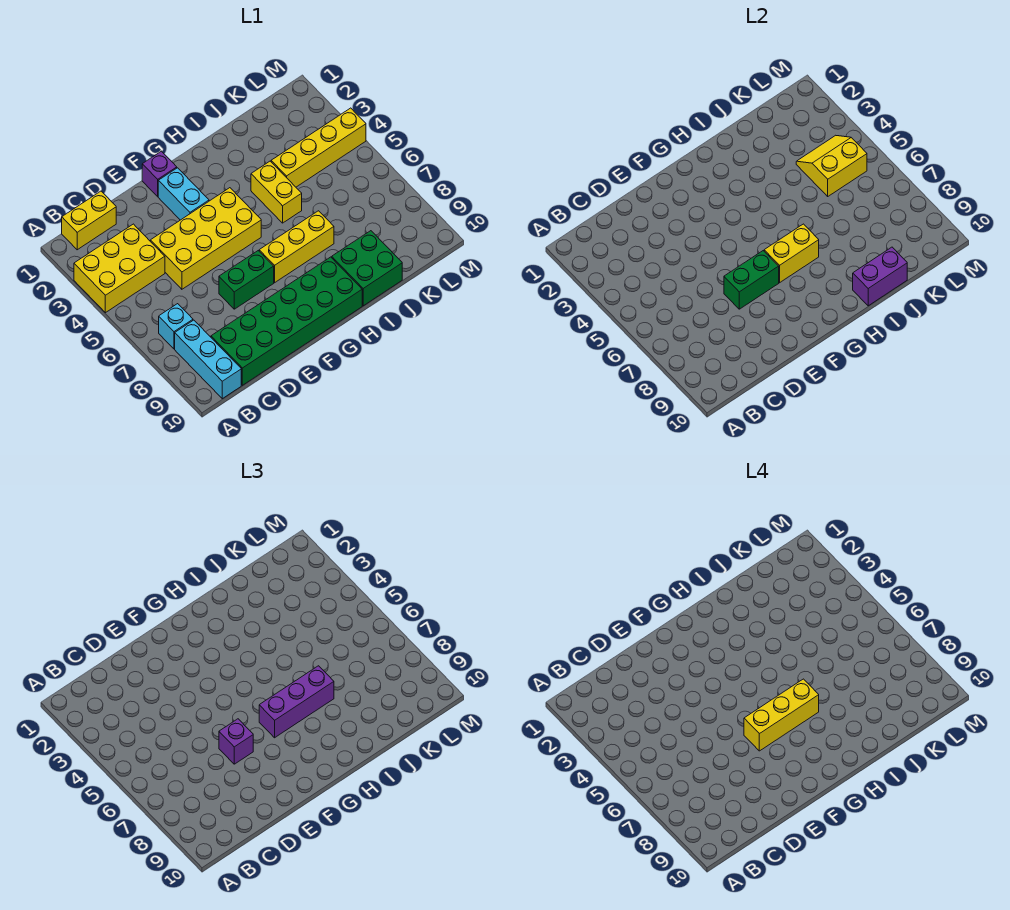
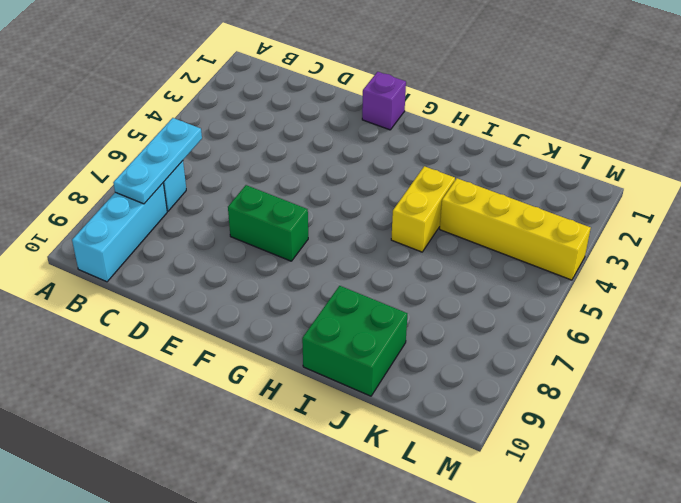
cyan plate B6:B8 level 2 -> none
none -> yellow brick A3:C4 level 1
none -> yellow brick B1:C1 level 1
none -> green brick C9:H10 level 1

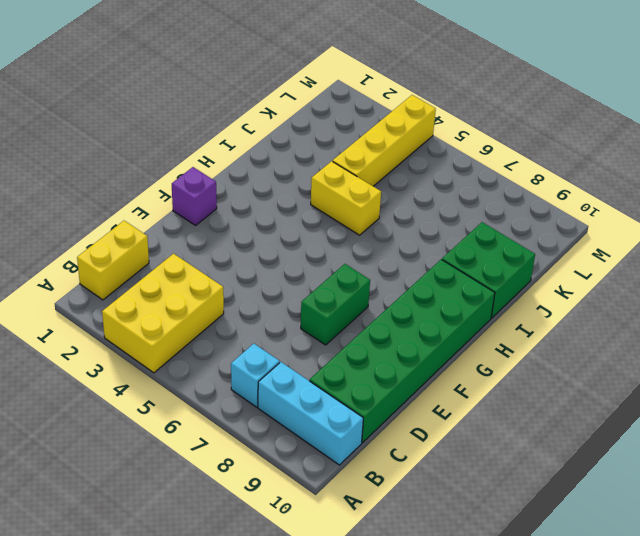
none -> yellow brick D4:G5 level 1
none -> cyan brick F2:F3 level 1
none -> yellow brick G7:I7 level 1

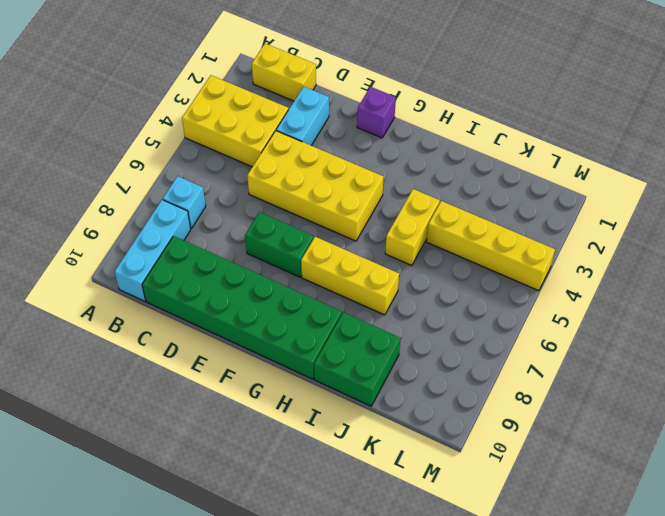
cyan brick D2:D3 level 1 -> cyan brick F2:F3 level 1
none -> green brick E7:F7 level 2
none -> yellow brick G7:H7 level 2
none -> purple brick I10:J10 level 2

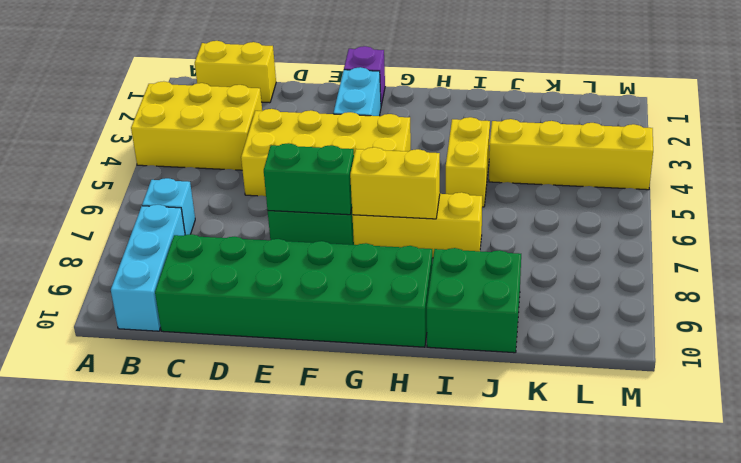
none -> purple brick I10:J10 level 2
none -> yellow slope K4:L5 level 2 top 5
none -> purple brick E7 level 3

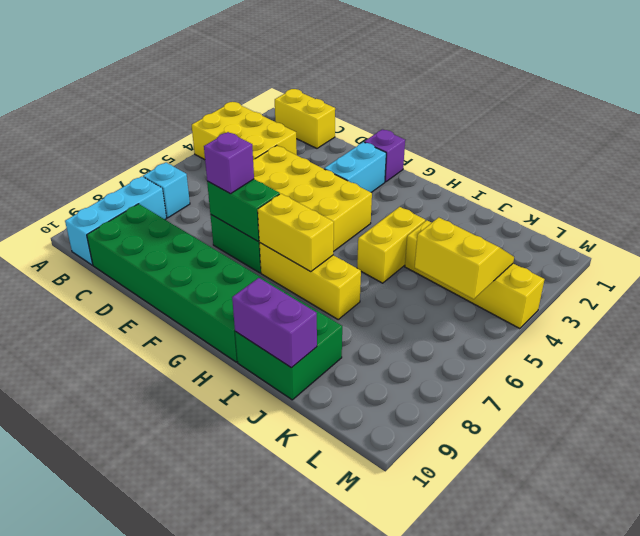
none -> purple brick G7:I7 level 3
none -> yellow brick F7:H7 level 4

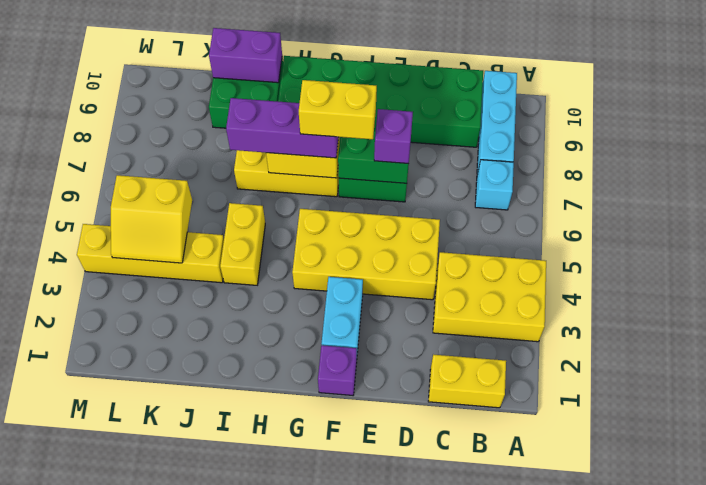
yellow brick F7:G7 level 4 -> yellow brick F7:H7 level 4

